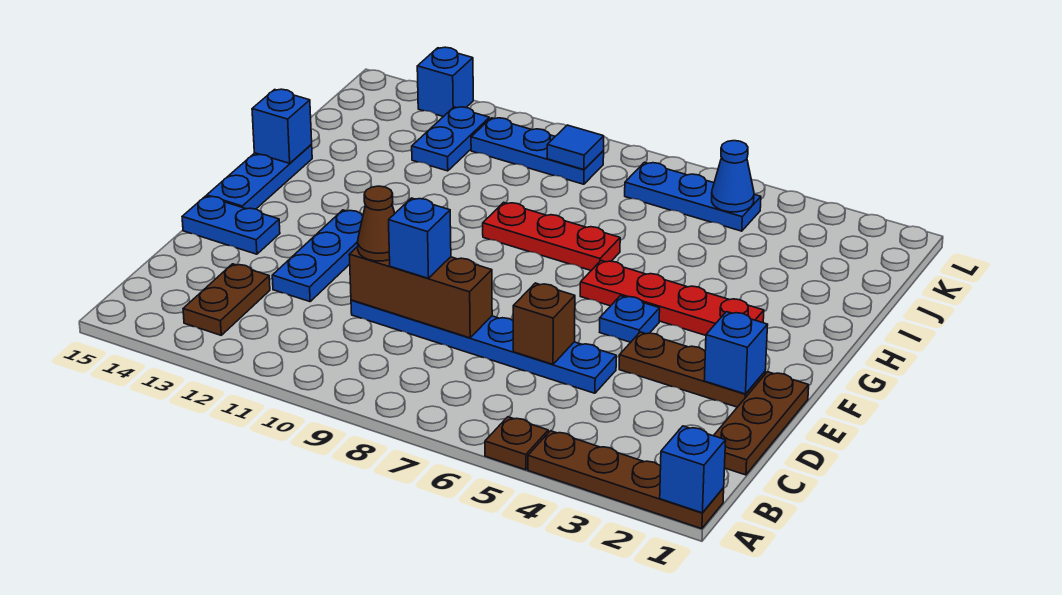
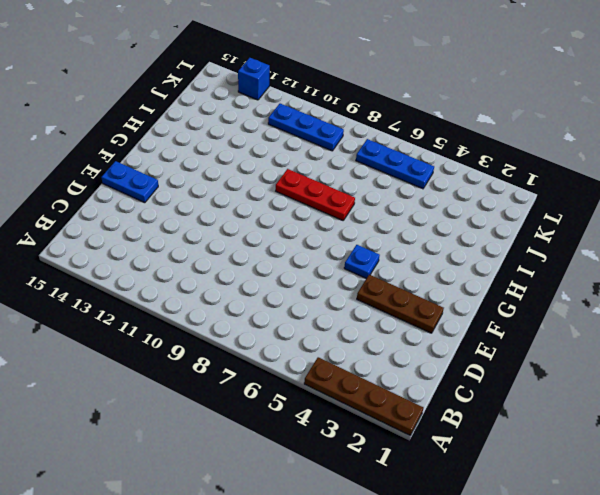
none -> brown plate A5 level 1
none -> brown plate B13:C13 level 1
none -> brown plate C1:E1 level 1

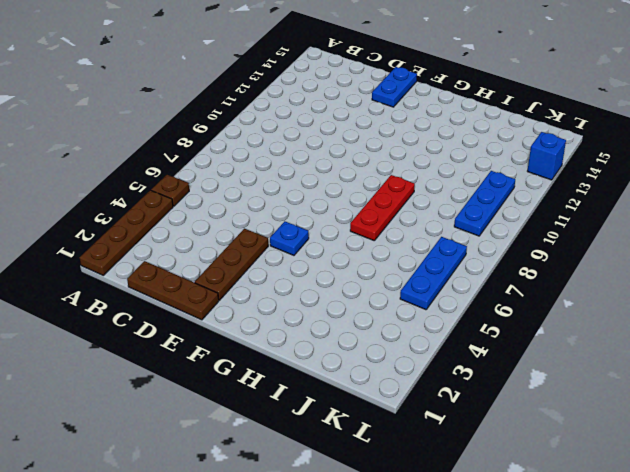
none -> brown plate B13:C13 level 1
none -> blue plate D5:D10 level 1
none -> blue plate D12:F12 level 1

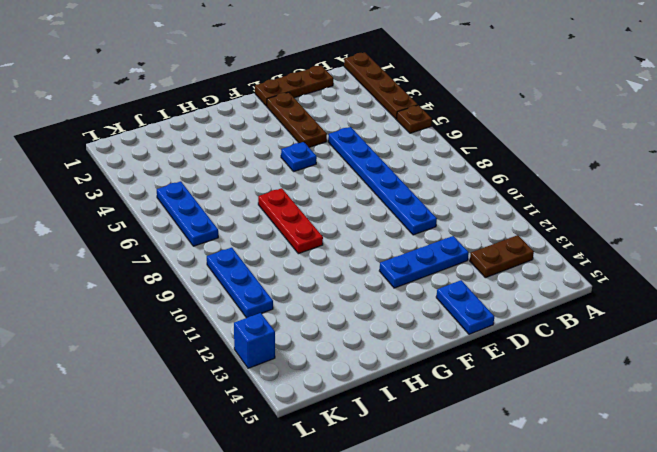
none -> blue plate F15:H15 level 1
none -> red plate G3:G6 level 1
none -> blue plate J12:K12 level 1

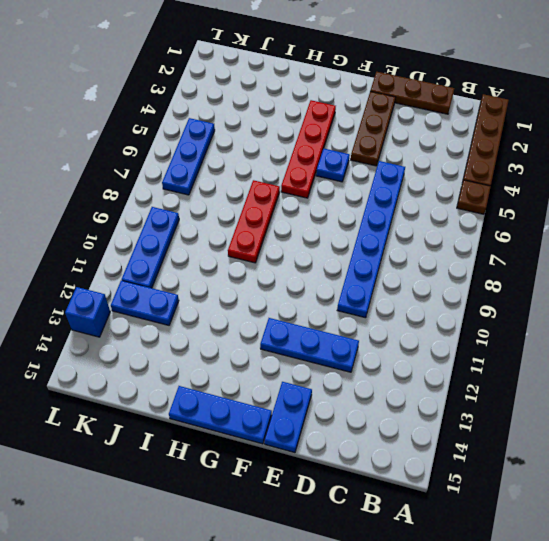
none -> brown plate B13:C13 level 1
none -> blue brick A1 level 2
none -> brown brick D6 level 2

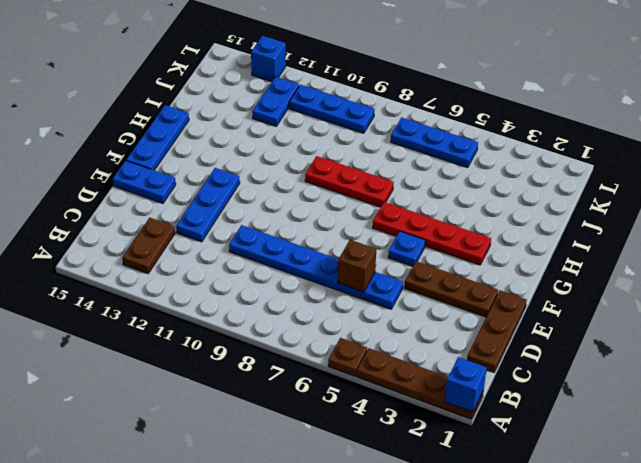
none -> brown brick D8:D10 level 2
none -> blue brick E2 level 2
none -> blue brick H15 level 2

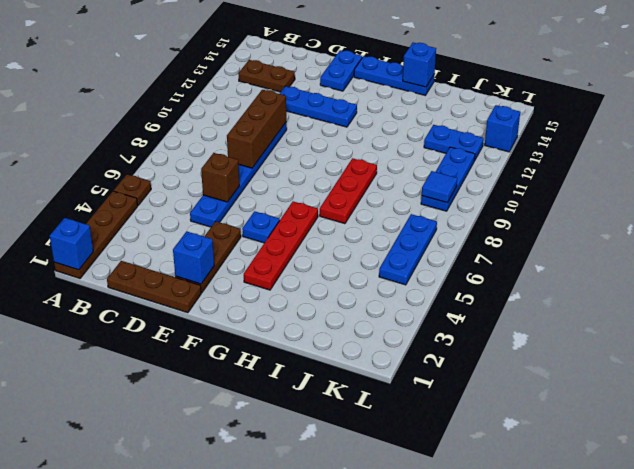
none -> blue cone K5 level 2
none -> blue brick D9 level 3
none -> brown cone D10 level 3

